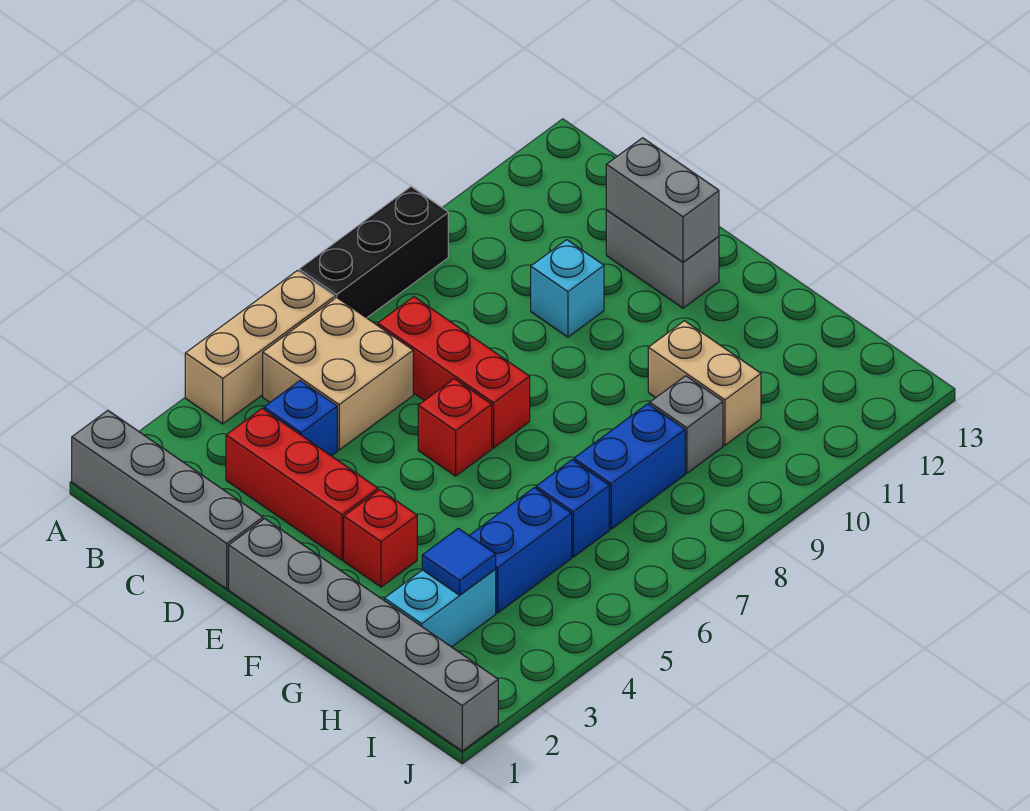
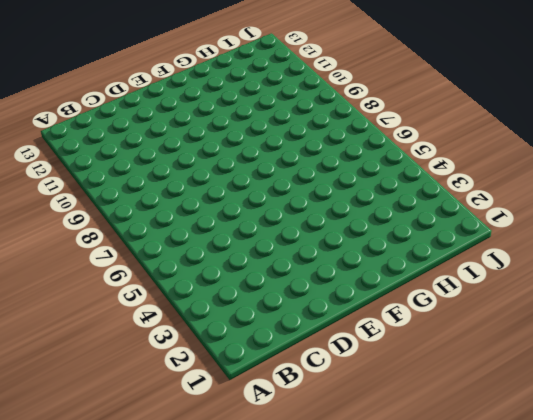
none -> grey brick A1:D1 level 1
none -> tan brick A4:A6 level 1
none -> black brick A7:A9 level 1

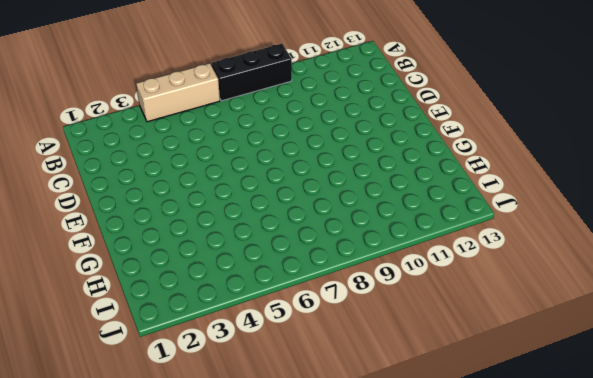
none -> grey brick A1:D1 level 1
none -> tan brick B5:C6 level 1
none -> red brick C3:E3 level 1

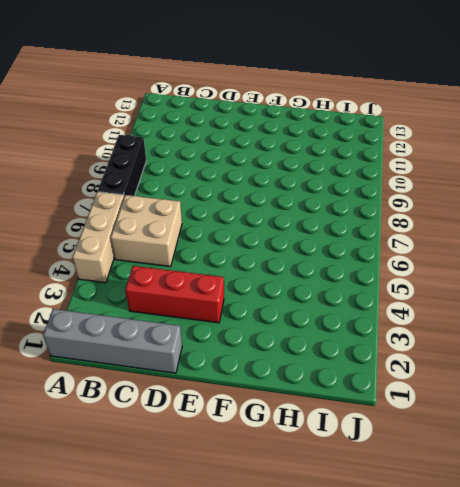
none -> blue brick C4 level 1
none -> red brick C7:E7 level 1
none -> cyan brick D10 level 1

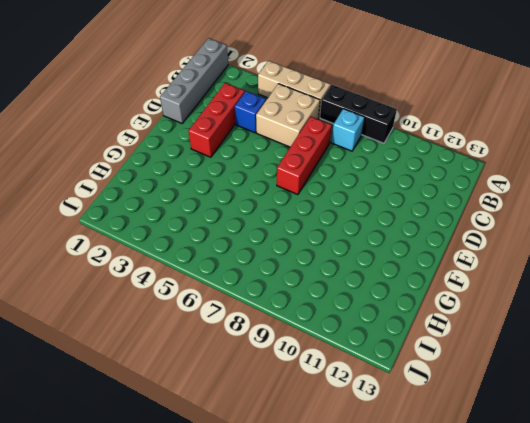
cyan brick B8 level 1 -> cyan brick D10 level 1
none -> grey brick D12:E12 level 1
none -> grey brick E1:J1 level 1
none -> red brick E6 level 1

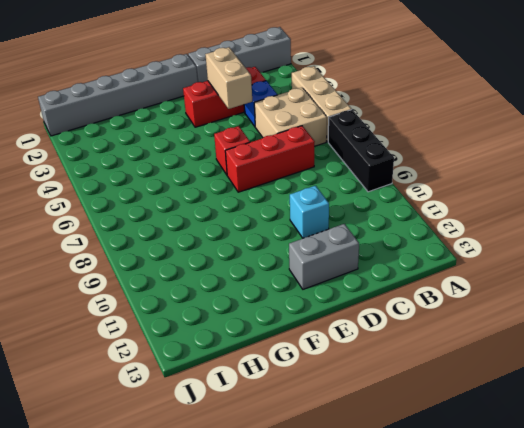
tan brick D3:D4 level 2 -> tan brick G10:H10 level 1
none -> red brick F3 level 1
none -> cyan brick H2:H3 level 1
none -> blue brick H4:H5 level 1

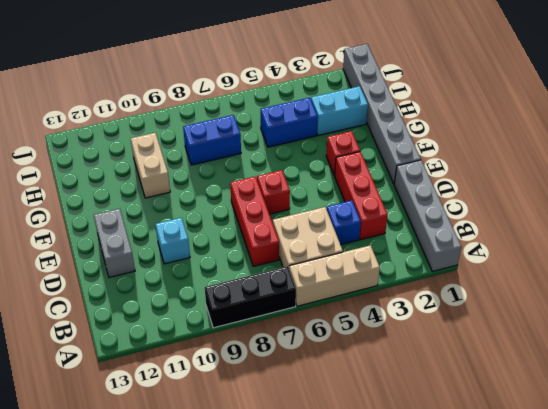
none -> blue brick H6 level 1
none -> grey brick H9 level 1
none -> grey brick D12:E12 level 2

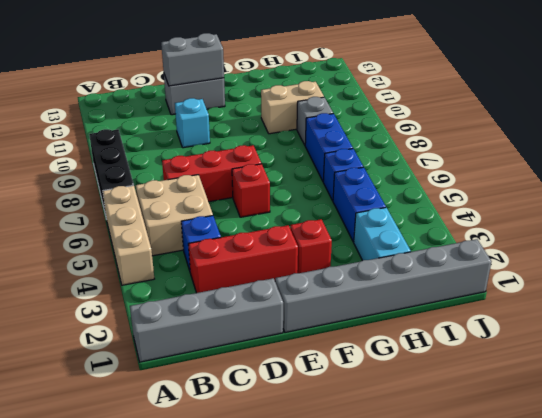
none -> blue tile H3 level 2

